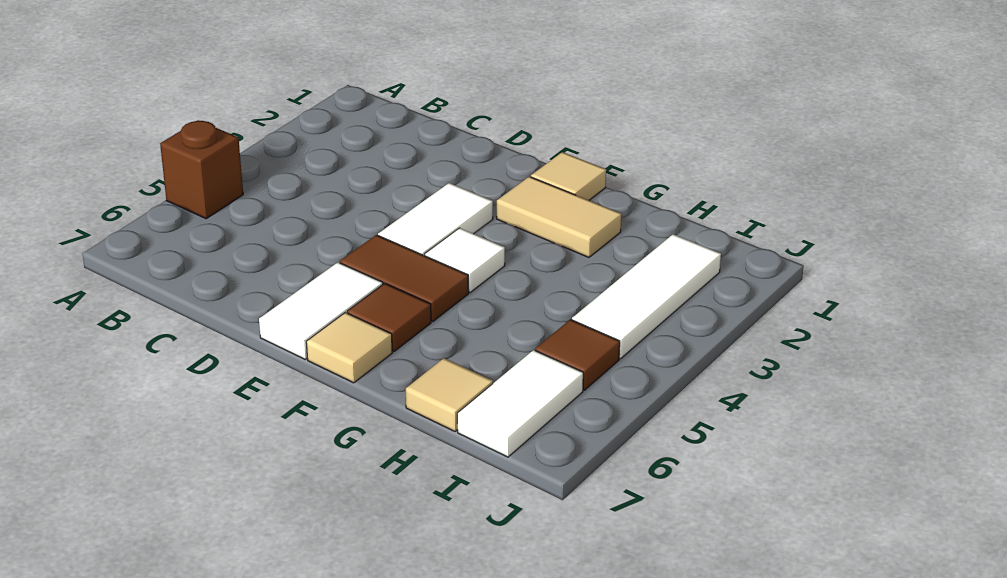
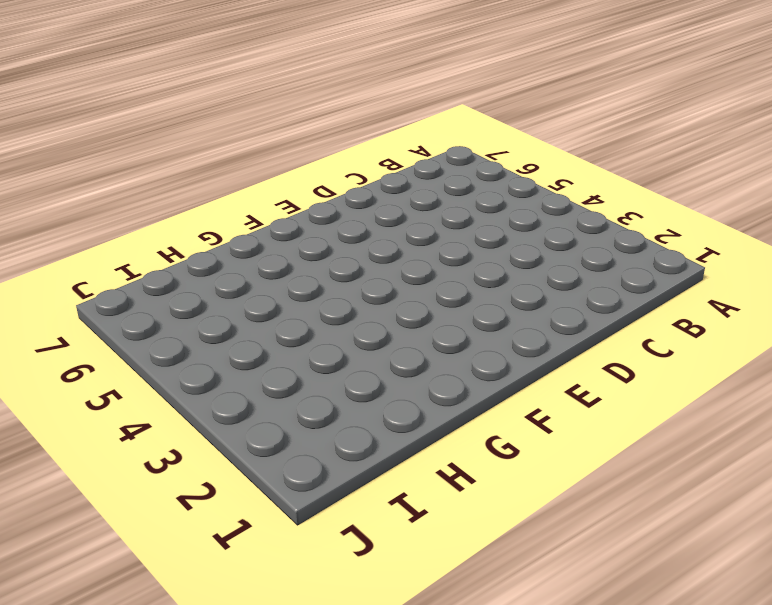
none -> brown brick A5 level 1
none -> white tile E3:E4 level 1
none -> brown tile E5:F5 level 1

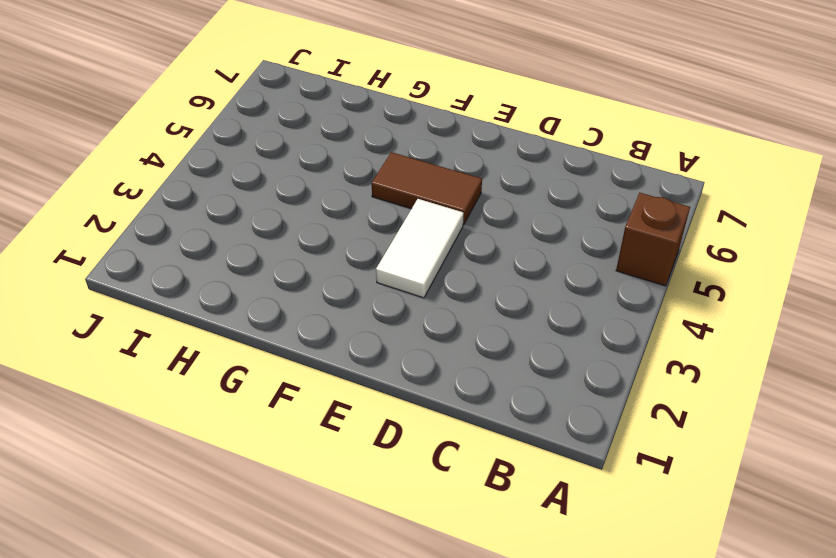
none -> white tile E6:E7 level 1
none -> tan tile F1 level 1
none -> tan tile F2:G2 level 1

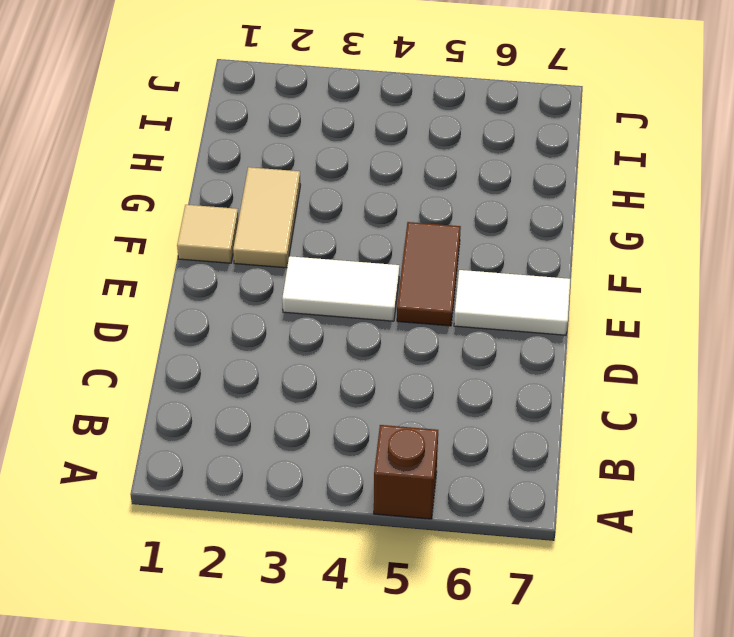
none -> white tile F4 level 1
none -> brown tile F6 level 1
none -> tan tile F7 level 1

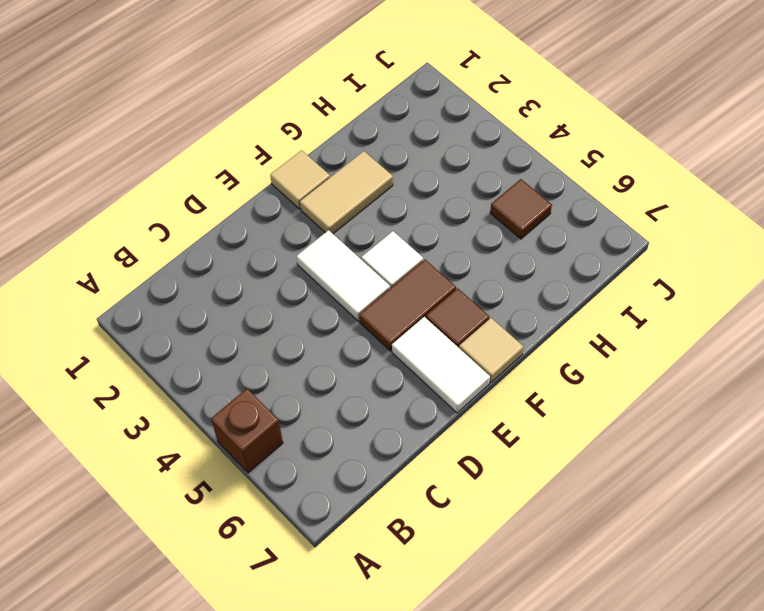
none -> tan tile H7 level 1
none -> white tile I2:I4 level 1
none -> white tile I6:I7 level 1

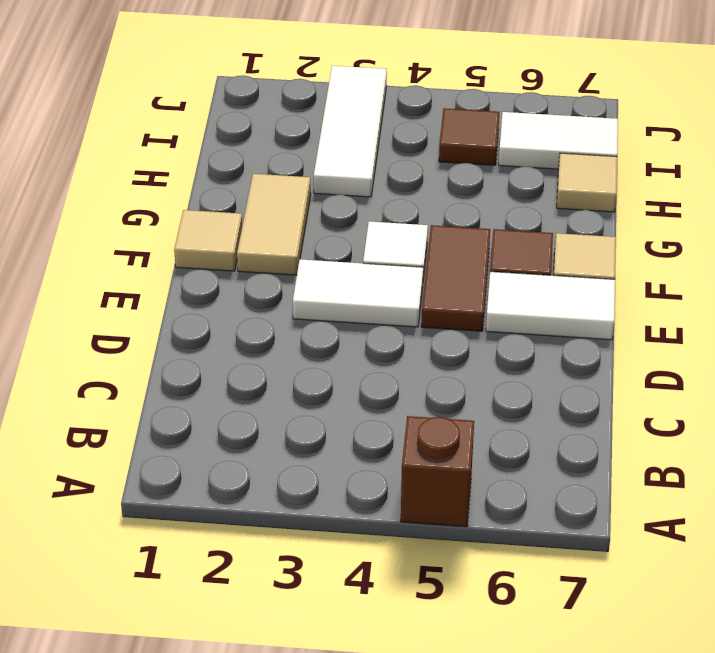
white tile H3:J3 level 1 -> white tile I2:I4 level 1

